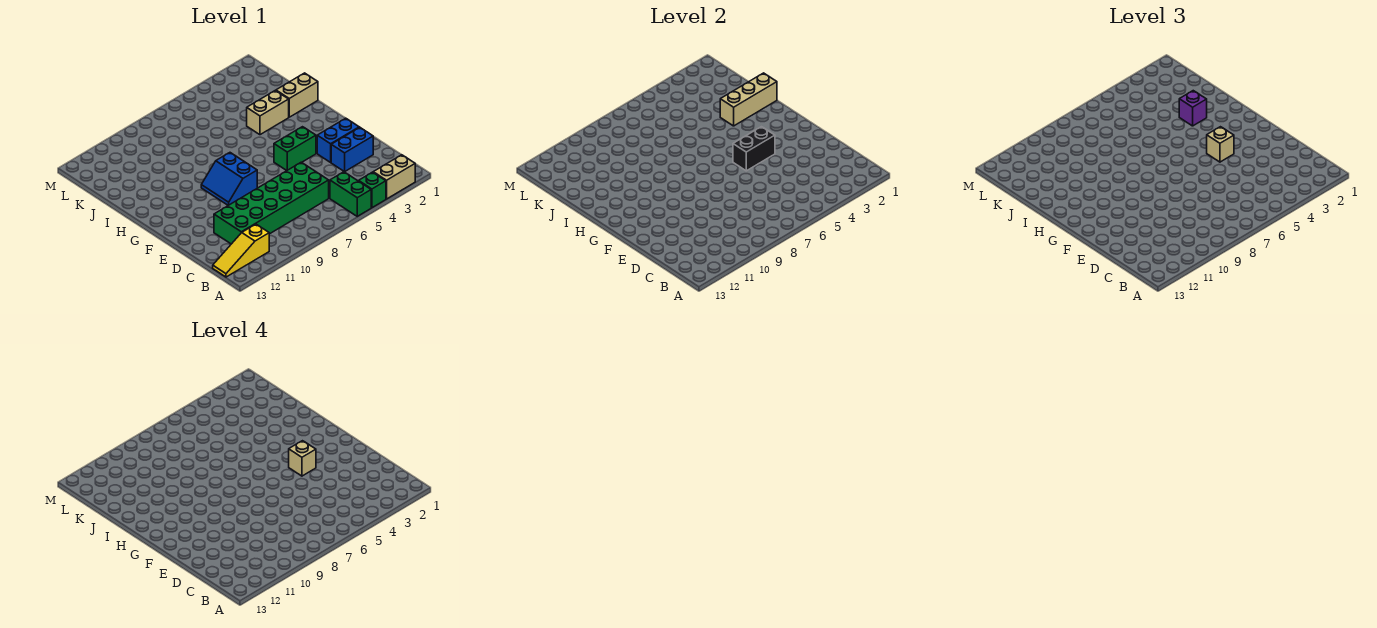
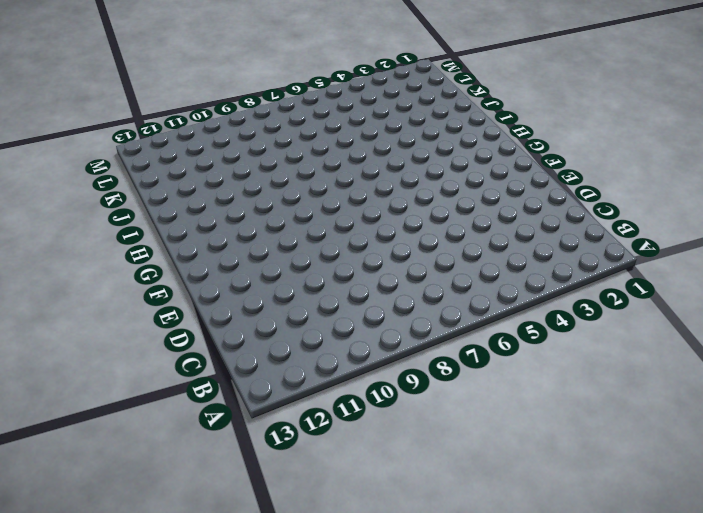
none -> tan brick A2:A3 level 1
none -> green brick A4 level 1
none -> green brick A5:B5 level 1

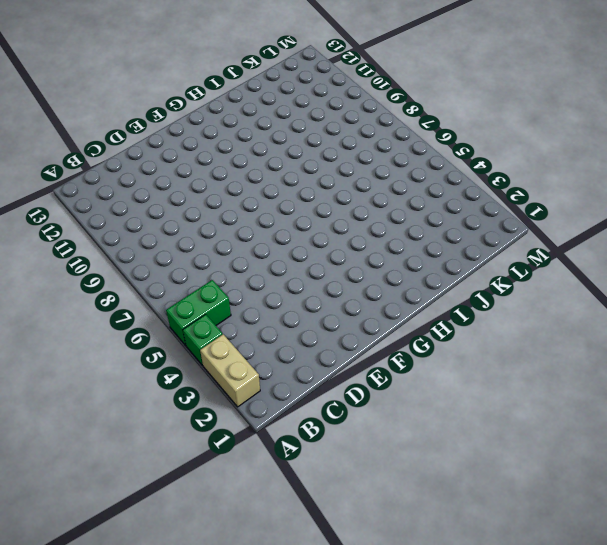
none -> yellow slope B11:B13 level 1 top 11
none -> green brick C6:D11 level 1
none -> blue brick D2:D3 level 1

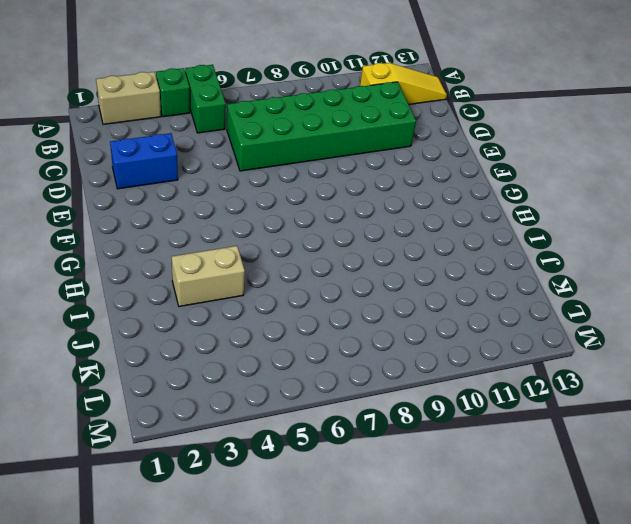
none -> blue brick E2:E3 level 1
none -> green brick F4:F5 level 1
none -> blue slope F8:G9 level 1 top 8

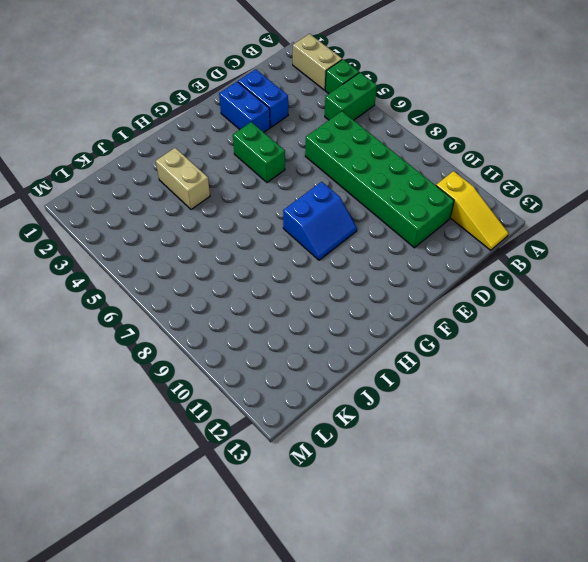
none -> tan brick I1:I2 level 1
none -> black brick F4:F5 level 2
none -> tan brick I1:I3 level 2

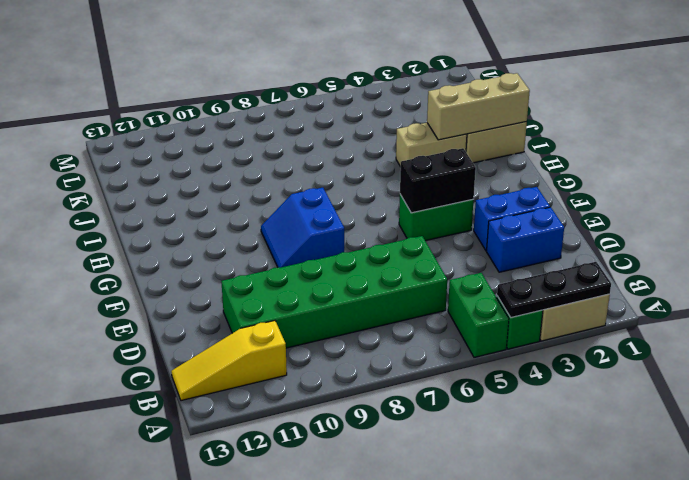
black plate A2:A4 level 2 -> none
none -> tan brick F4 level 3
none -> purple brick I3 level 3
none -> tan brick F4 level 4

